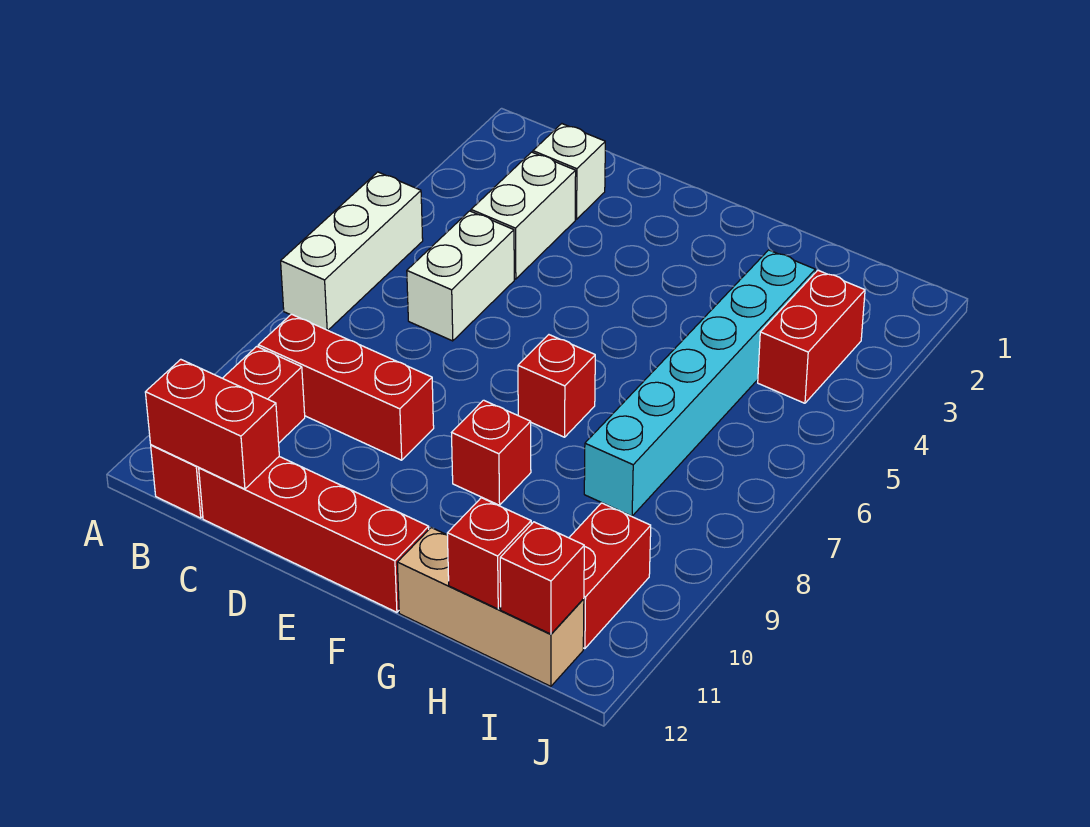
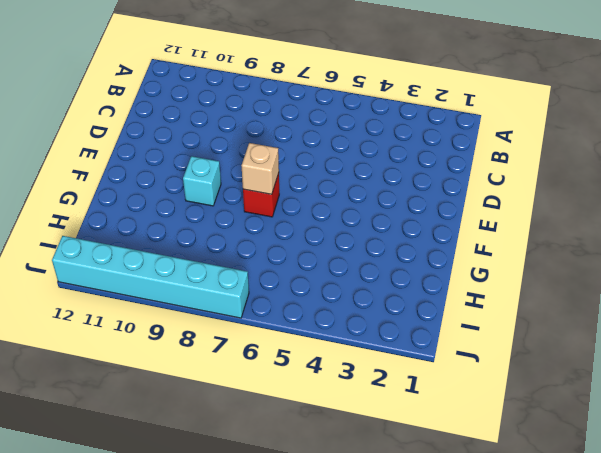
tan brick F7 level 2 -> none
cyan brick F9 level 1 -> red brick F9 level 1
cyan brick J7:J12 level 1 -> cyan brick H3:H8 level 1
none -> white brick A5:A7 level 1
none -> red brick B9:D9 level 1
none -> red brick B10:B12 level 1

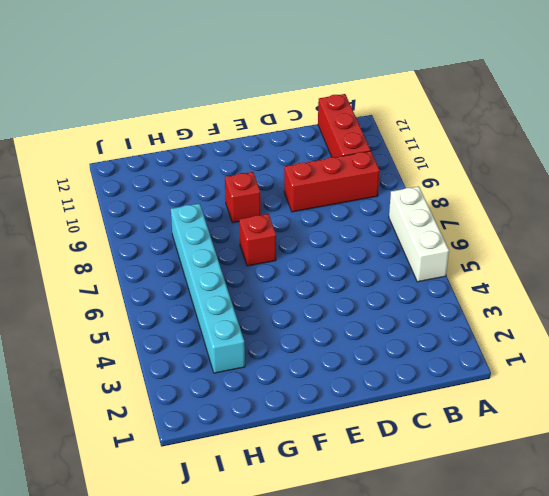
none -> white brick C2 level 1
none -> white brick C3:C4 level 1
none -> white brick C5:C6 level 1

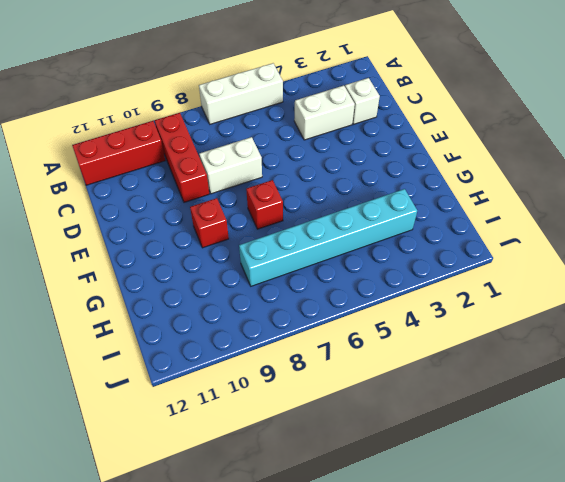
white brick D7:D8 level 1 -> white brick C5:C6 level 1
none -> red brick C12:F12 level 1
none -> tan brick G12:I12 level 1
none -> red brick I3:I4 level 1

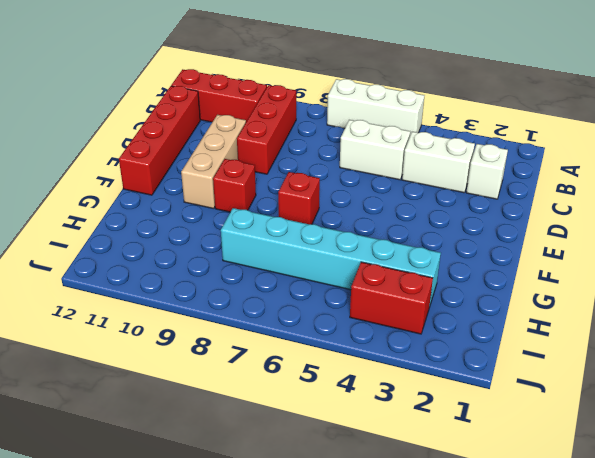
tan brick D10:F10 level 1 -> tan brick G12:I12 level 1
none -> red brick I10:I11 level 1
none -> red brick B12:C12 level 2
none -> red brick H12 level 2

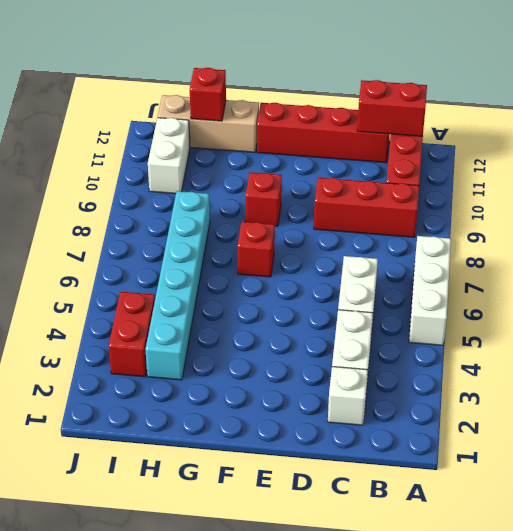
white brick I10:I11 level 1 -> red brick I10:I11 level 1
none -> red brick I12 level 2

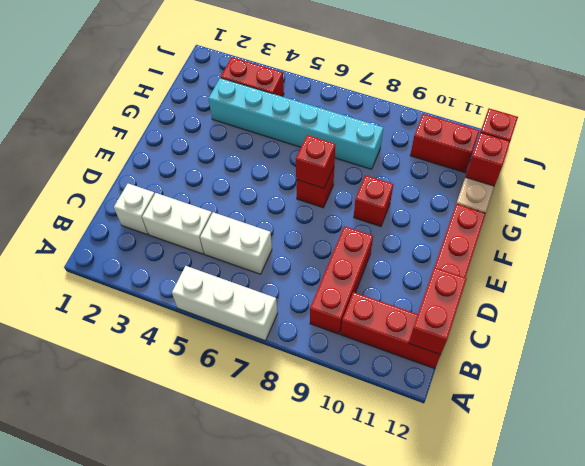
red brick F7 level 2 -> none

